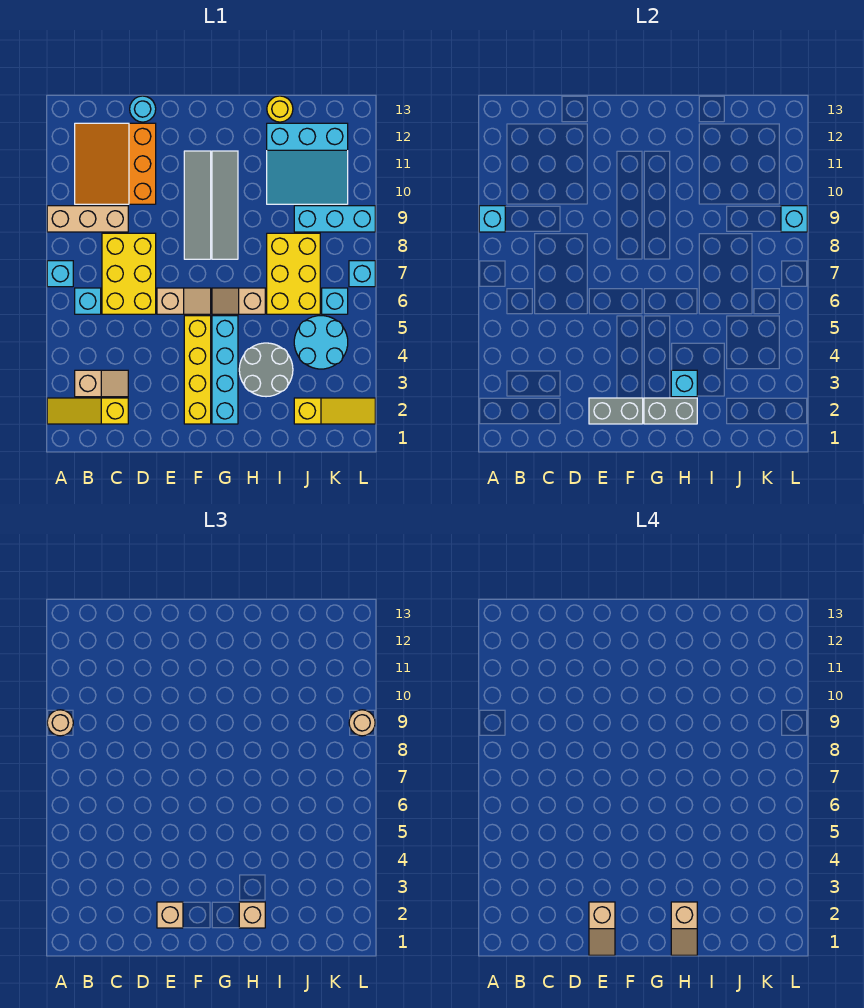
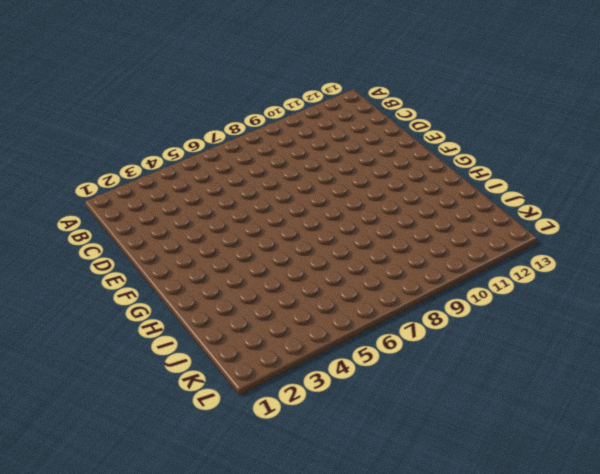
none -> yellow slope A2:C2 level 1 top C
none -> cyan brick A7 level 1
none -> tan brick A9:C9 level 1
none -> tan slope B3:C3 level 1 top B

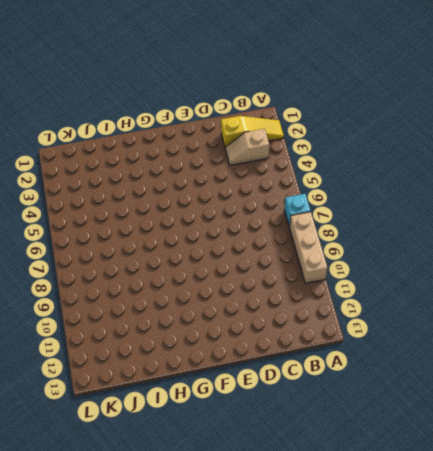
tan brick A8:A10 level 1 -> tan brick A9:C9 level 1
none -> cyan brick B6 level 1
none -> orange slope B10:D12 level 1 top D
none -> yellow brick C6:D8 level 1
none -> cyan round brick D13 level 1

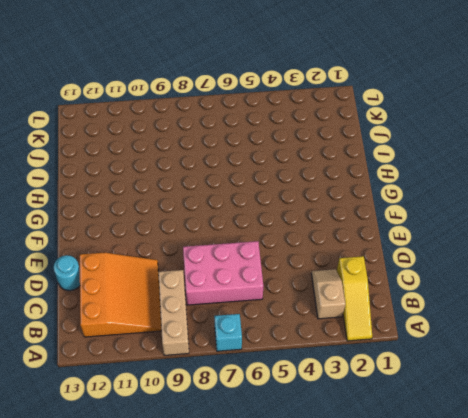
orange slope B10:D12 level 1 top 12 -> orange slope B10:D12 level 1 top D
pink brick C6:D8 level 1 -> yellow brick C6:D8 level 1
none -> cyan brick B6 level 1
none -> tan slope E6:F6 level 1 top E
none -> yellow brick F2:F5 level 1
none -> grey tile F8:F11 level 1

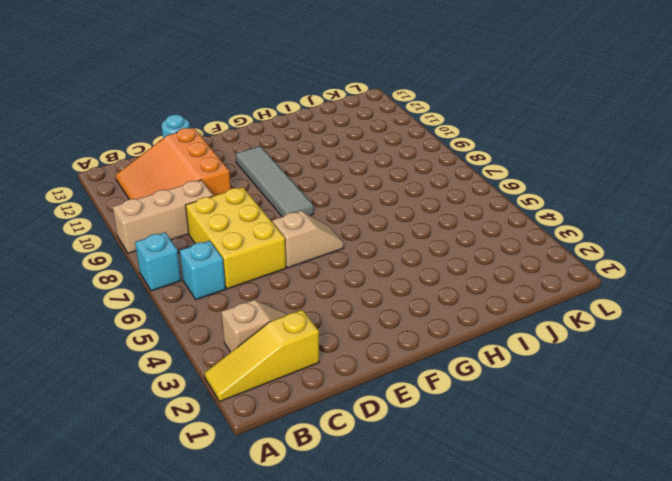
none -> yellow brick F2:F5 level 1
none -> cyan brick G2:G5 level 1
none -> tan slope G6:H6 level 1 top H
none -> grey tile G8:G11 level 1

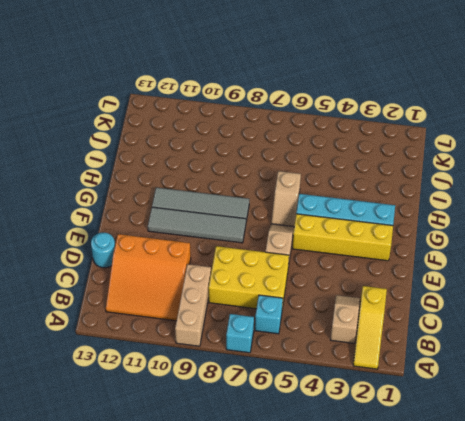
none -> grey round brick H3:I4 level 1
none -> yellow brick I6:J8 level 1
none -> cyan slope I10:K12 level 1 top 12
none -> yellow round brick I13 level 1

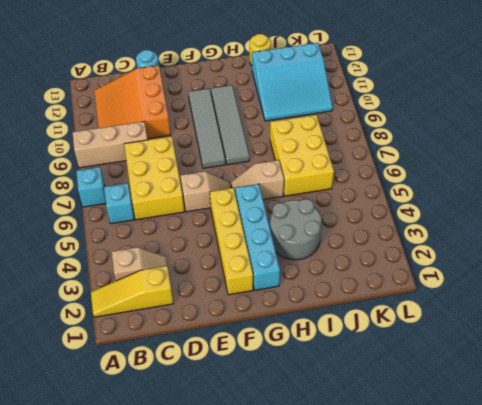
none -> yellow slope J2:L2 level 1 top J
none -> cyan round brick J4:K5 level 1
none -> cyan brick J9:L9 level 1
none -> cyan brick K6 level 1

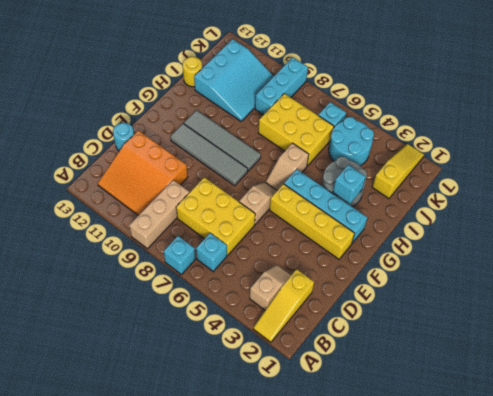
none -> cyan brick L7 level 1
none -> cyan brick A9 level 2
none -> grey brick E2:F2 level 2
none -> grey brick G2:H2 level 2

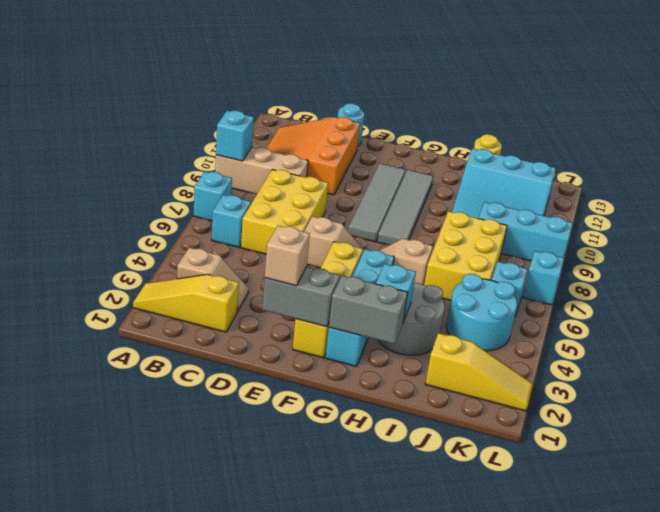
none -> cyan brick L9 level 2
none -> tan round brick A9 level 3
none -> tan brick H2 level 3
none -> tan round brick L9 level 3

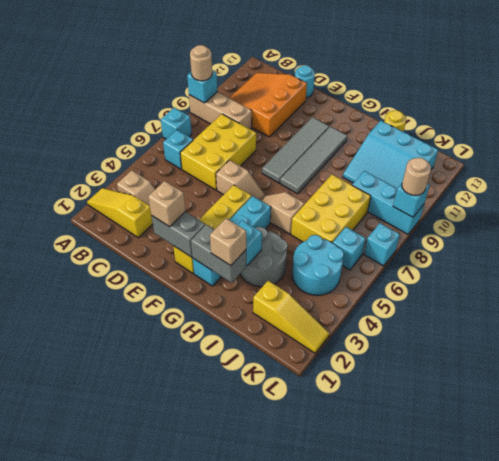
none -> tan slope E1:E2 level 4 top 2
none -> tan slope H1:H2 level 4 top 2

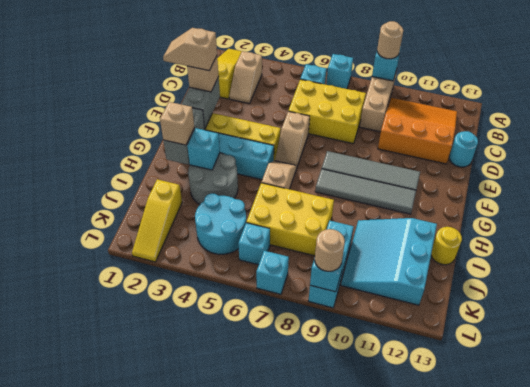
none -> tan slope H1:H2 level 4 top 2

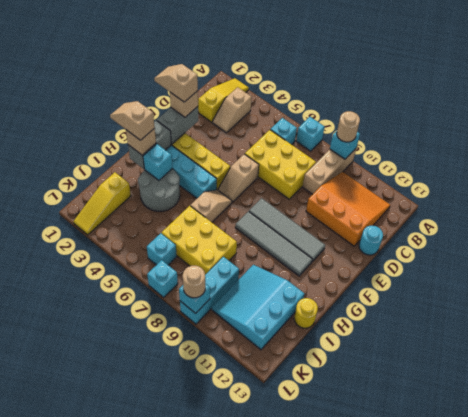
none -> cyan round brick J4:K5 level 1

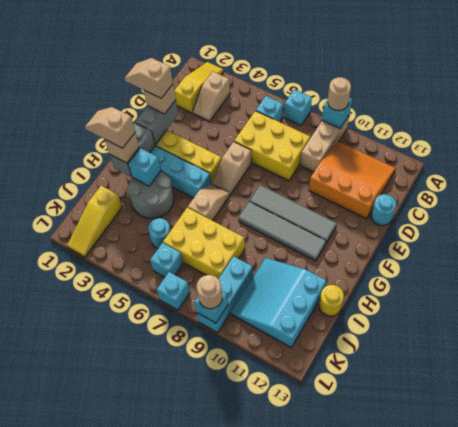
cyan round brick J5 level 1 -> cyan round brick J4:K5 level 1

